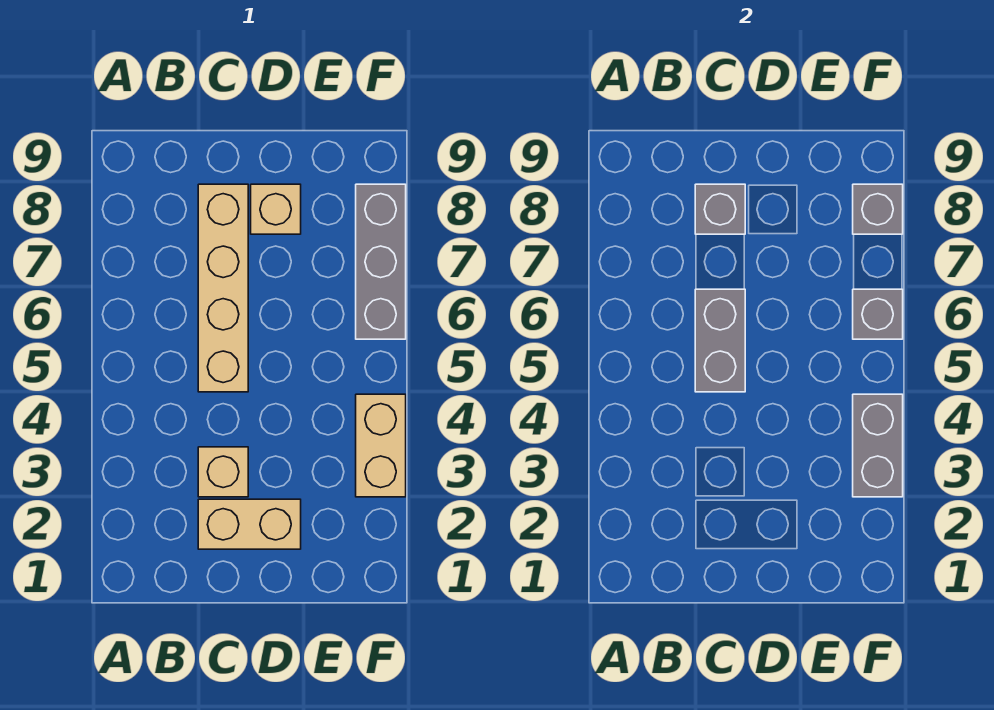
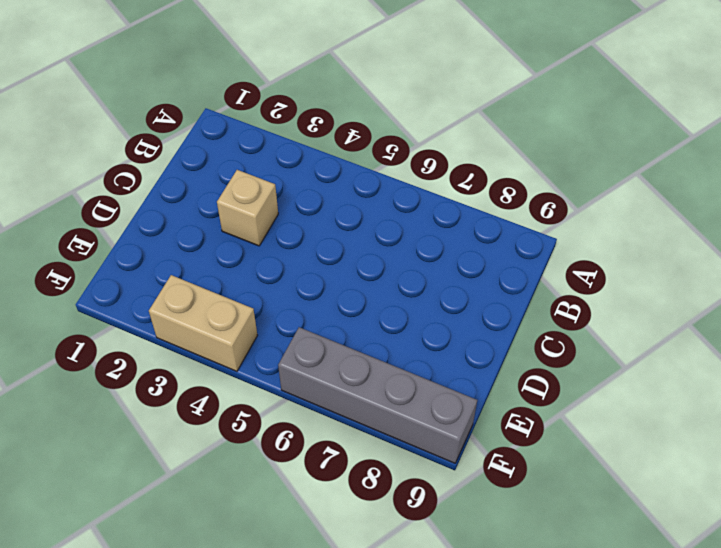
grey brick F6:F9 level 1 -> grey brick F6:F8 level 1
none -> tan brick C2:D2 level 1
none -> tan brick C5:C8 level 1

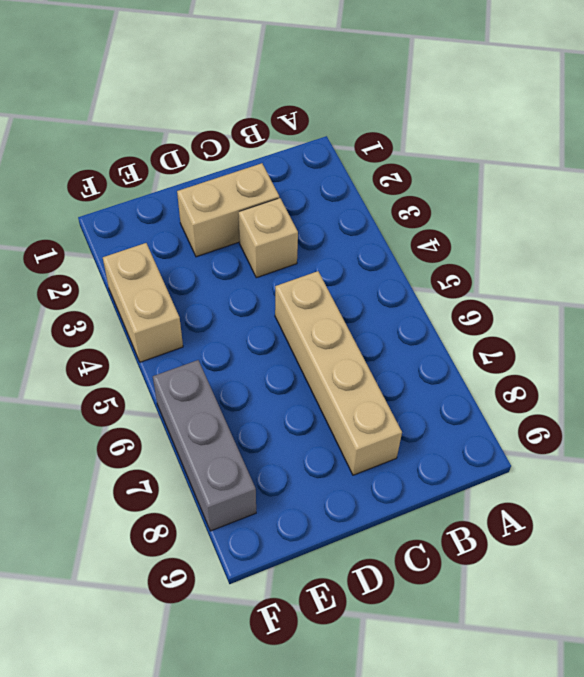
none -> tan brick D8 level 1
none -> grey brick C5:C6 level 2

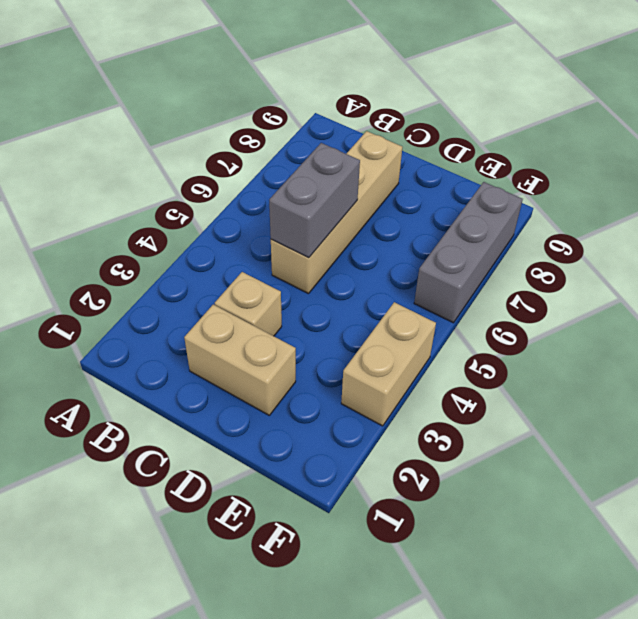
none -> tan brick D8 level 1
none -> grey brick C8 level 2

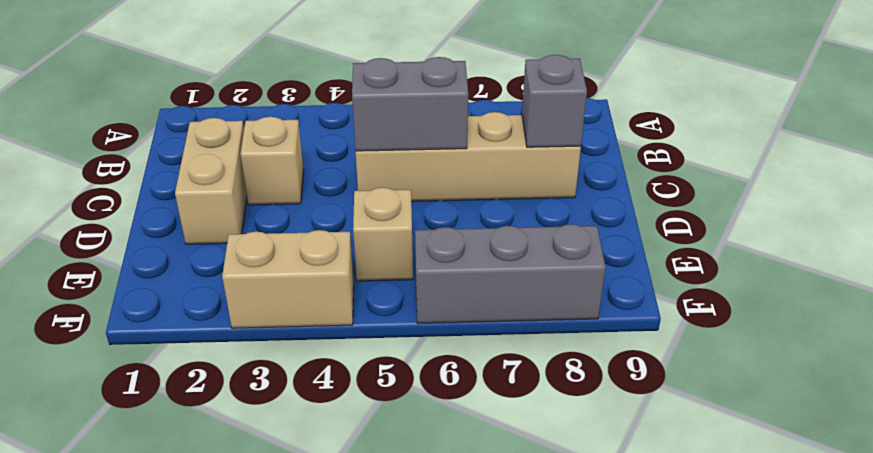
tan brick E5 level 1 -> tan brick D8 level 1
none -> grey brick F3:F4 level 2
none -> grey brick F6 level 2

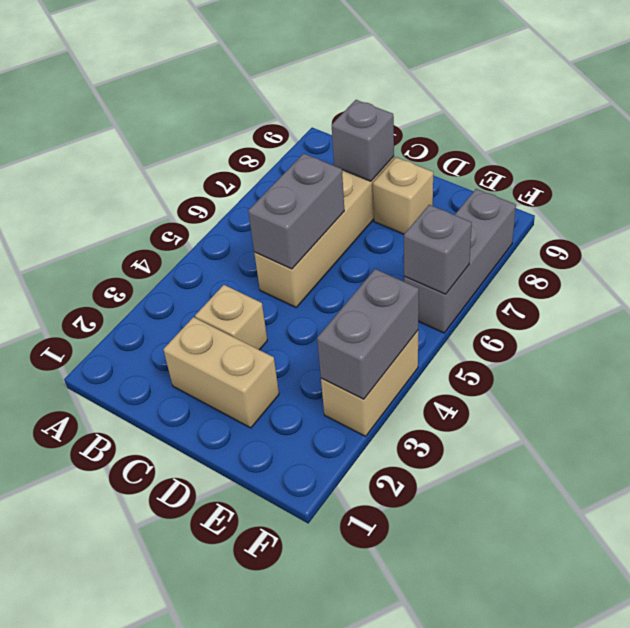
none -> grey brick F8 level 2

